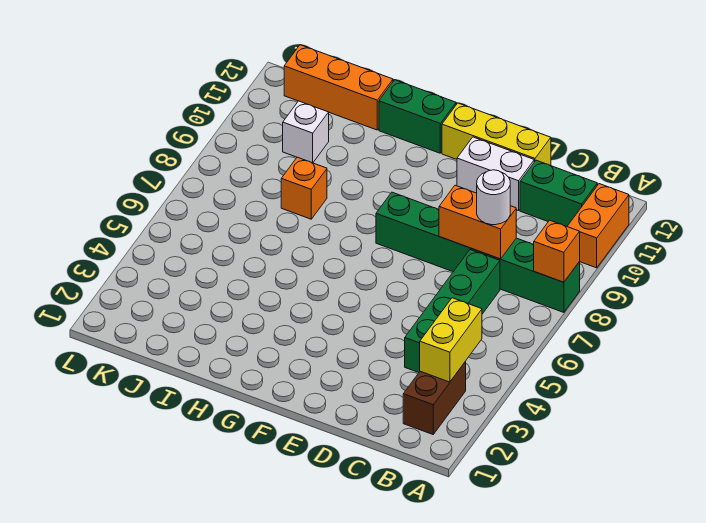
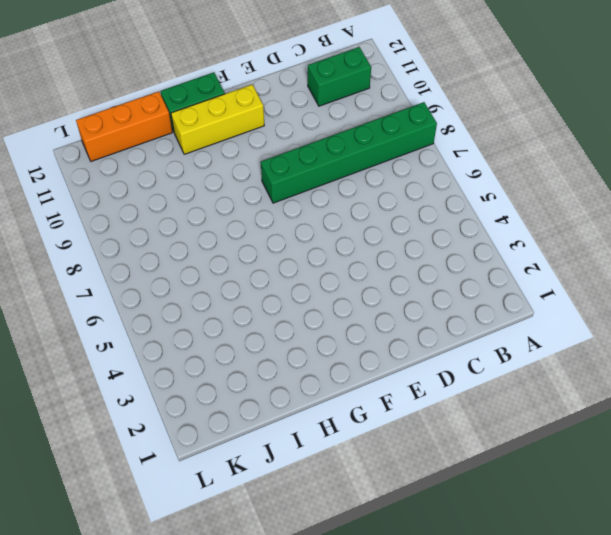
yellow brick F11:H11 level 1 -> yellow brick D12:F12 level 1
none -> orange brick A10:A11 level 1
none -> brown brick B2:B3 level 1
none -> green brick C4:C7 level 1

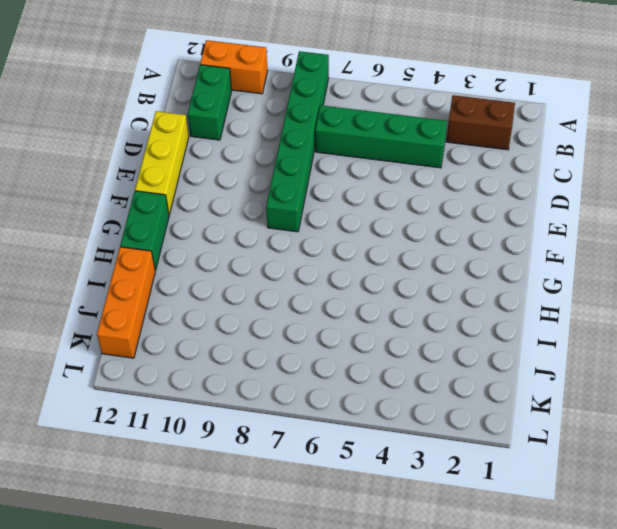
none -> white brick D11:E11 level 1
none -> orange brick I8 level 1
none -> white brick J10 level 1

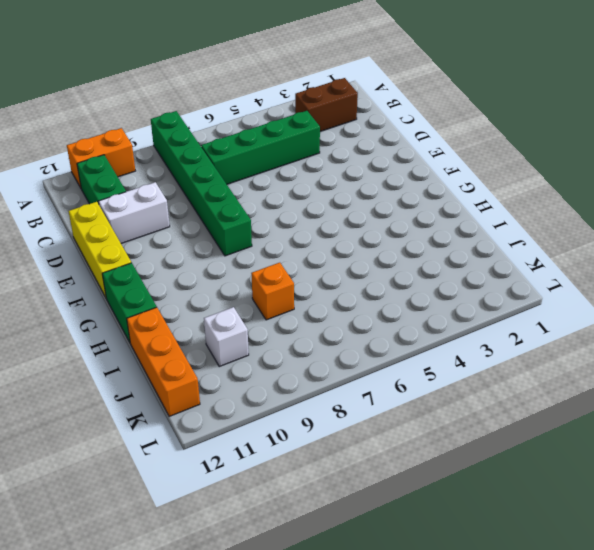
white brick D10:D11 level 1 -> white brick D11:E11 level 1
none -> orange brick A8 level 2
none -> yellow brick B3:B4 level 2
none -> orange brick C8:D8 level 2

